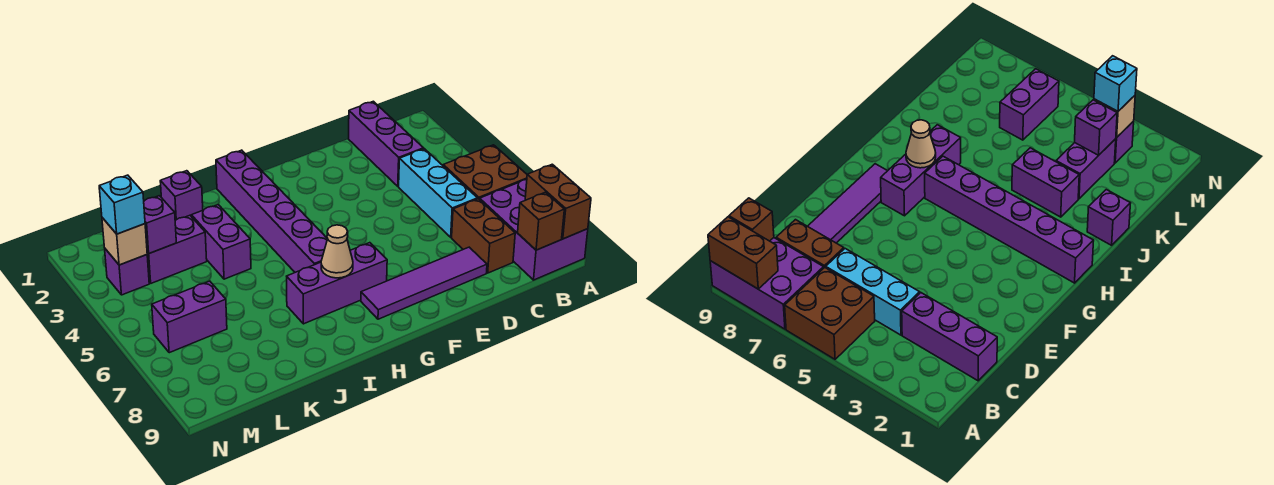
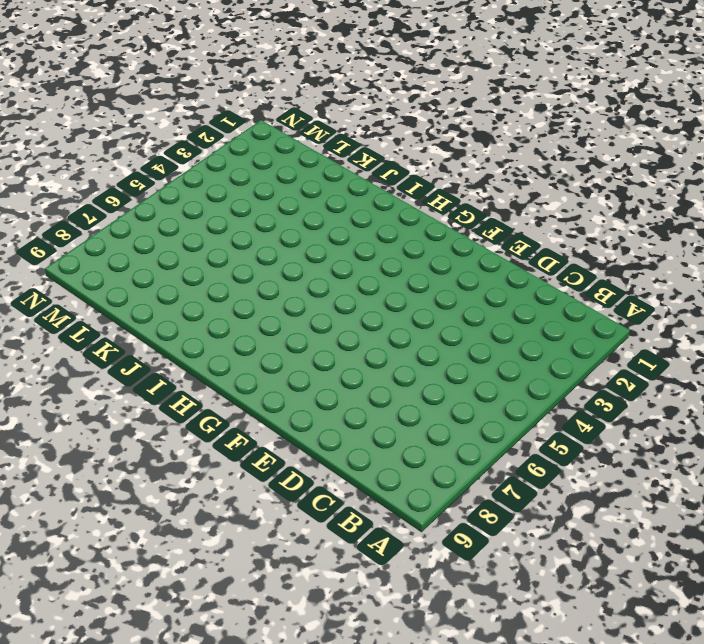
none -> brown brick A5:B6 level 1
none -> purple brick A7:B9 level 1
none -> purple brick C1:C3 level 1

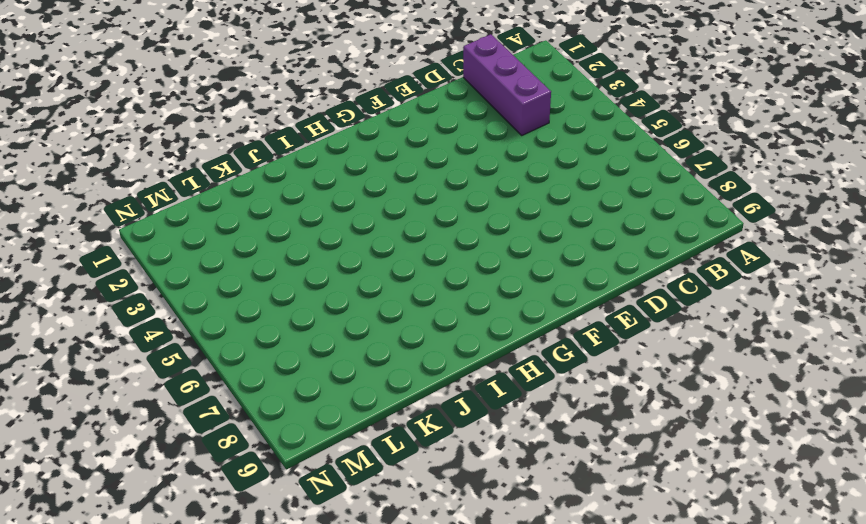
none -> brown brick A5:B6 level 1
none -> purple brick A7:B9 level 1
none -> cyan brick C4:C6 level 1

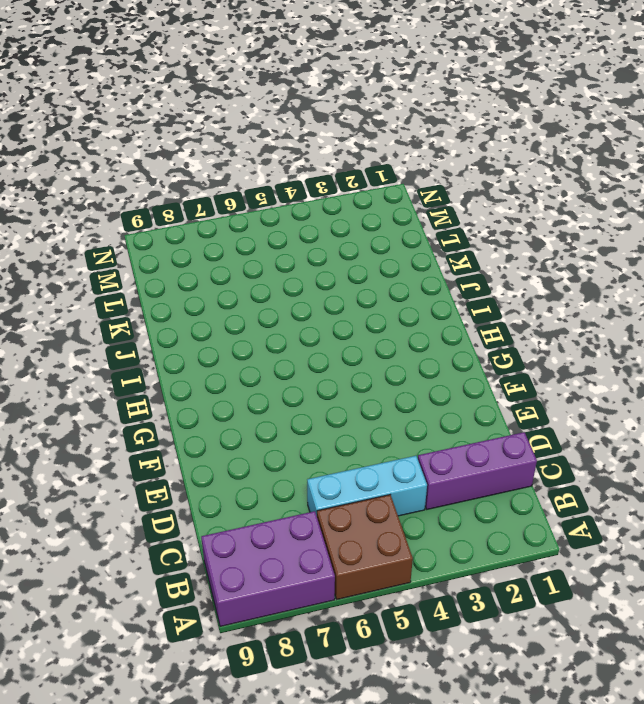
none -> brown brick C7:C8 level 1
none -> purple tile D8:G8 level 1
none -> purple brick G7:I7 level 1

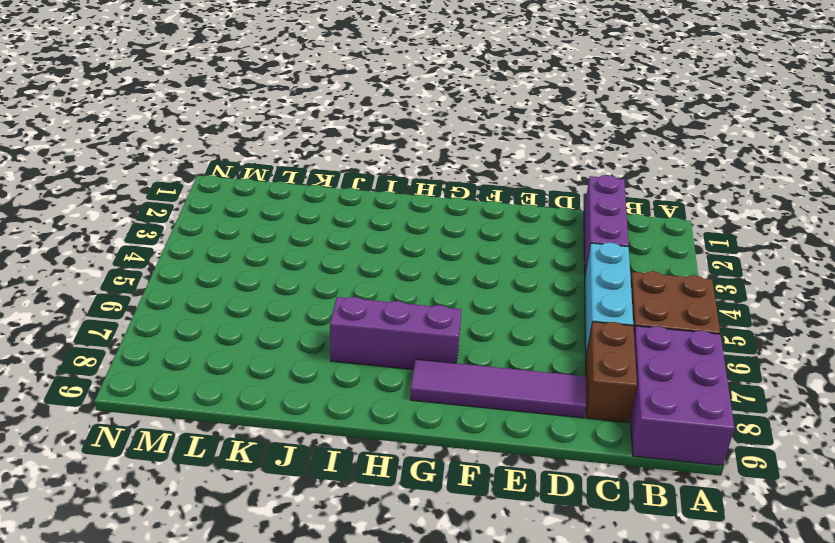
none -> purple brick H1:H6 level 1
none -> purple brick J1 level 1
none -> purple brick J3:J4 level 1

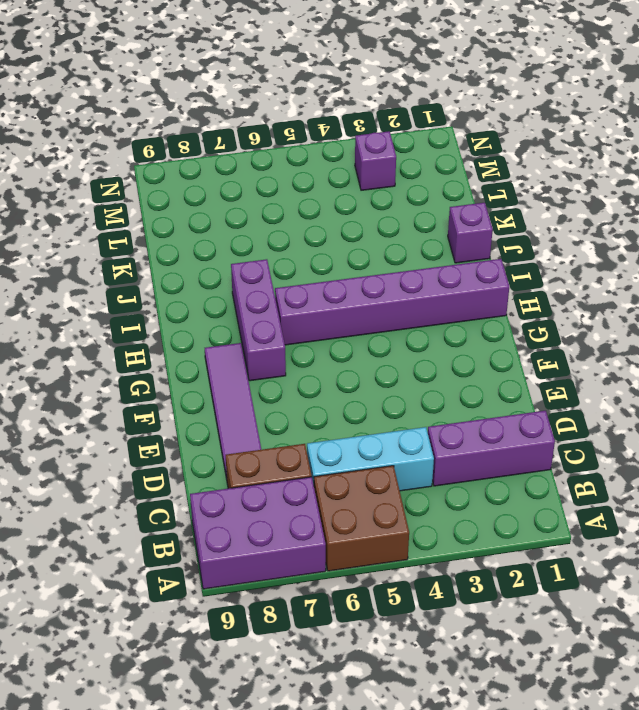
none -> purple brick J3:J4 level 1
none -> purple brick K3:L3 level 1
none -> purple brick L6:M6 level 1

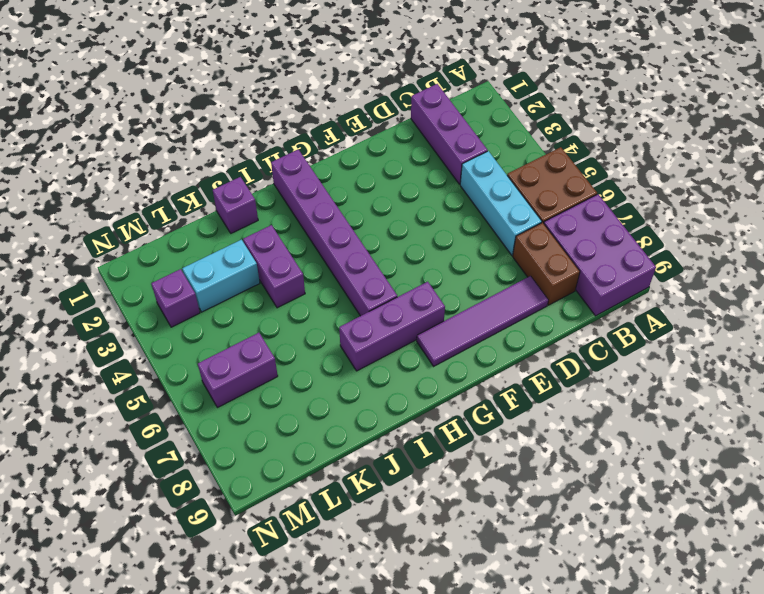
cyan brick K3:L3 level 1 -> purple brick K3:L3 level 1
none -> brown brick A8:A9 level 2
none -> brown brick B9 level 2
none -> tan cone H7 level 2

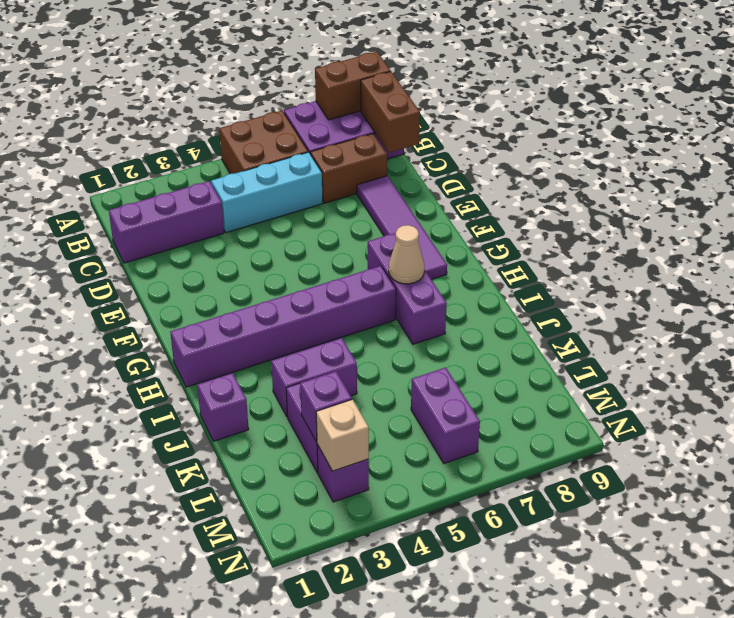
brown brick B9:C9 level 2 -> brown brick B9 level 2
none -> cyan brick M3 level 3

